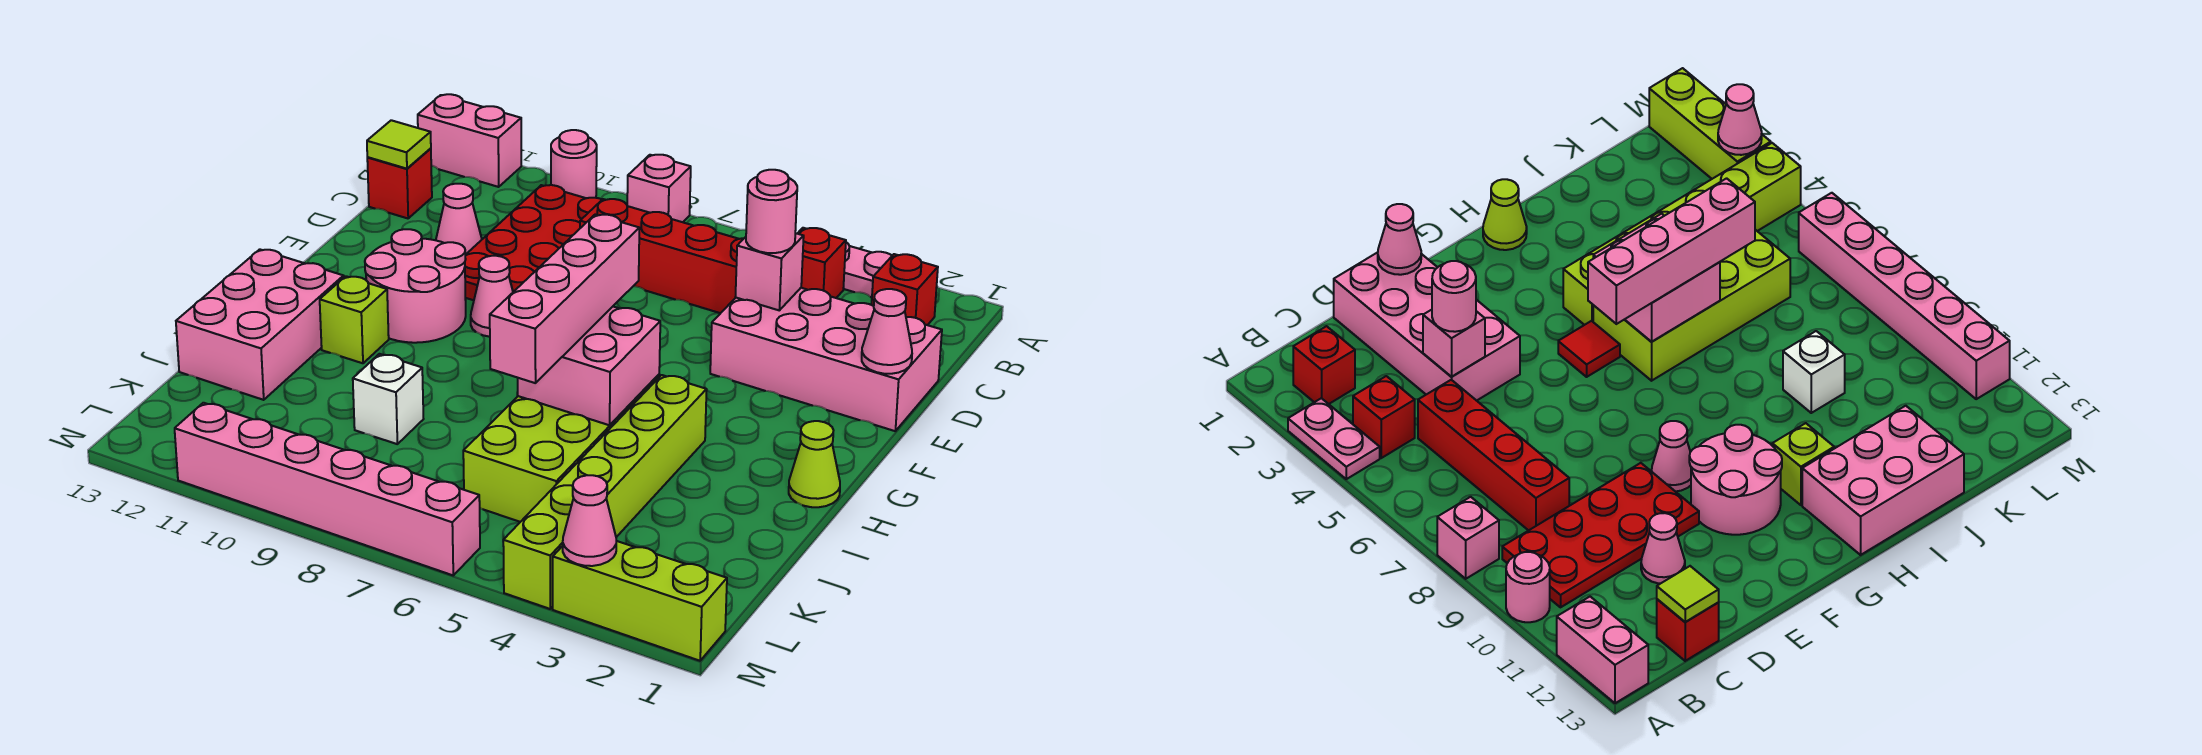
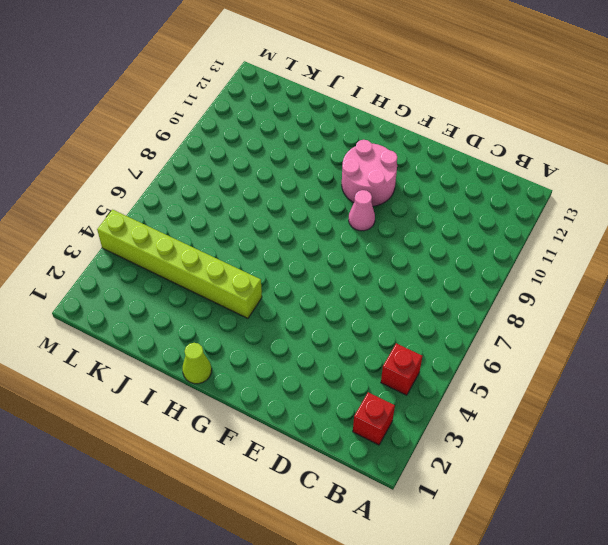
none -> pink plate A3:A4 level 1
none -> pink brick A8 level 1
none -> pink round brick A10 level 1

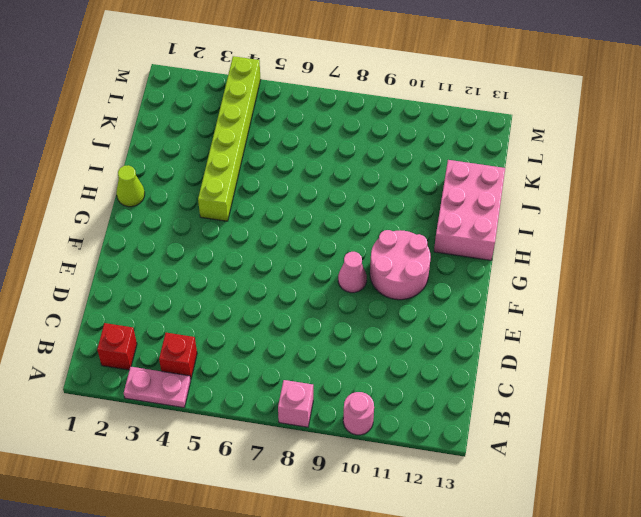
none -> pink brick A12:A13 level 1
none -> red plate B9:E10 level 1
none -> red brick C5:C8 level 1

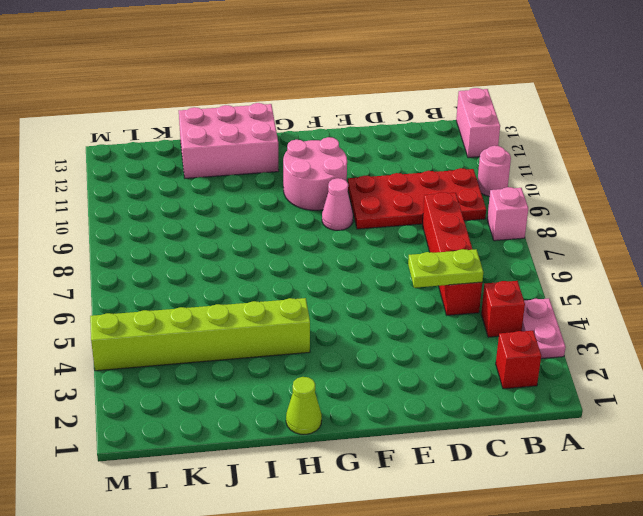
lime plate C5:D5 level 2 -> none
none -> red brick C13 level 1
none -> pink brick D1:E4 level 1
none -> pink cone D11 level 1

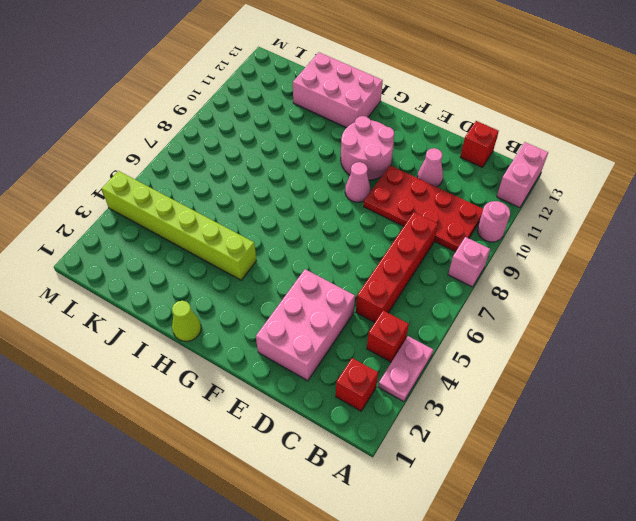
pink brick D2:E4 level 1 -> pink brick D1:E4 level 1
none -> red tile G5 level 1
none -> lime brick H5:K6 level 1
none -> lime brick H11 level 1

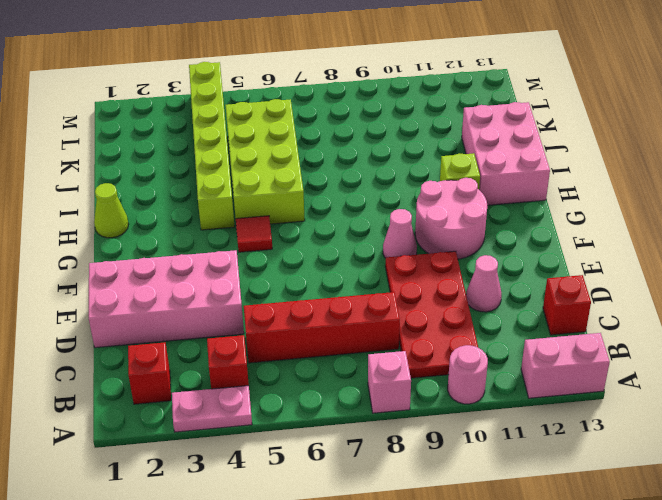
none -> white brick J9 level 1
none -> lime brick M1:M3 level 1
none -> pink brick M6:M11 level 1

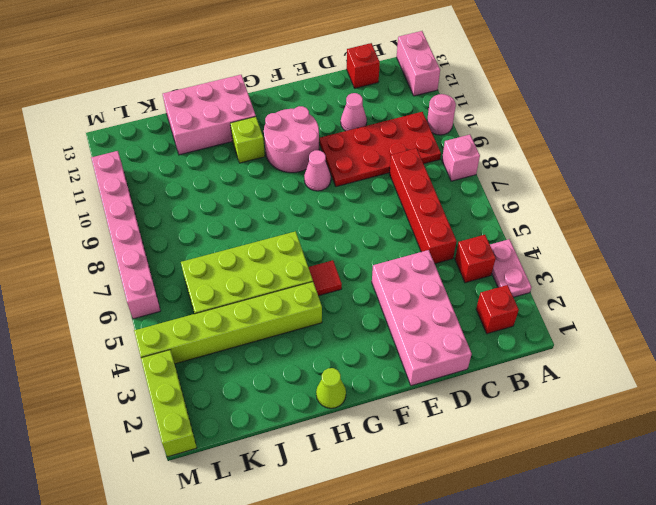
none -> white brick J9 level 1
none -> lime tile C13 level 2
none -> pink brick D4 level 2

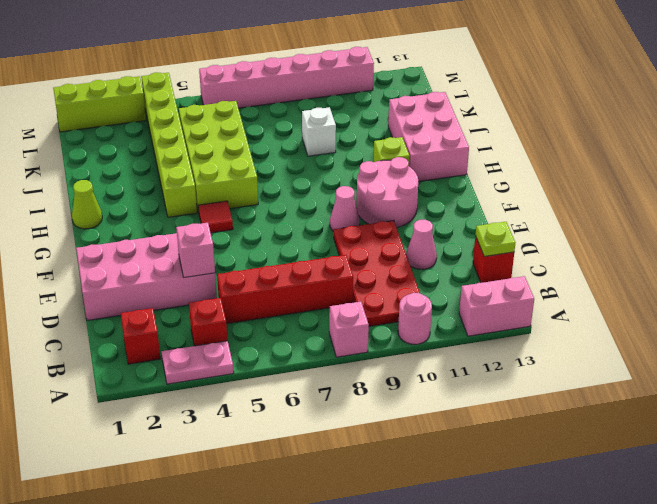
lime plate C13 level 2 -> lime tile C13 level 2
none -> pink cone E1 level 2
none -> pink brick H5:I6 level 2
none -> pink cone M3 level 2

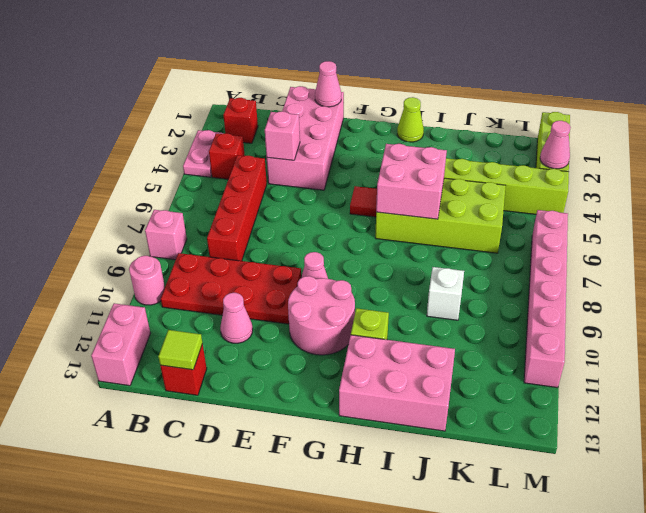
none -> pink round brick D4 level 3
none -> pink brick G6:J6 level 3

